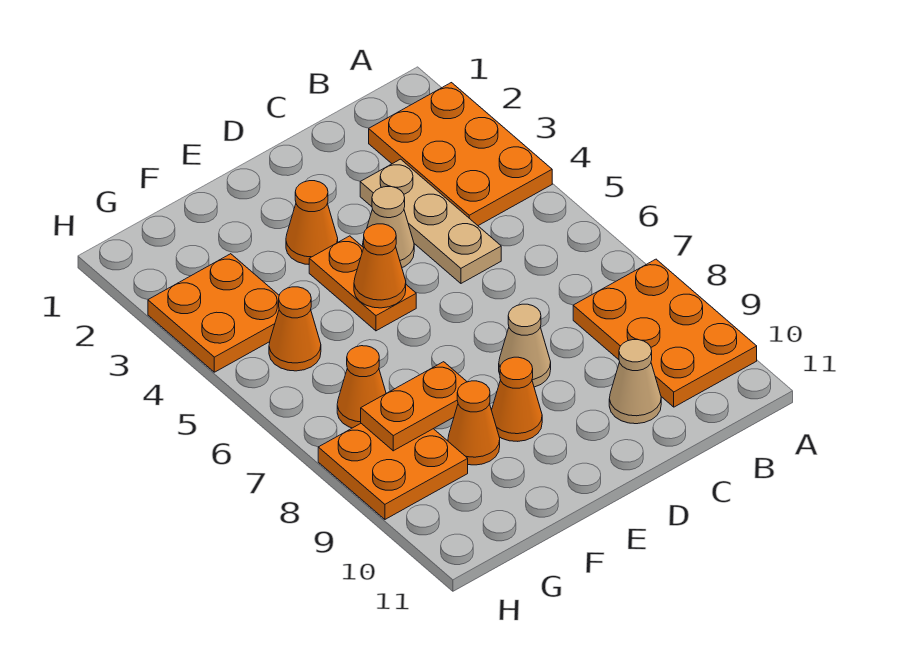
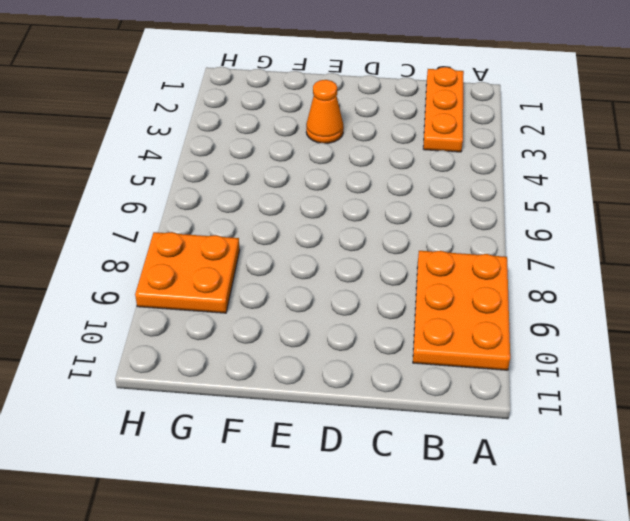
orange plate B1:B3 level 1 -> orange plate A2:B4 level 1
none -> tan plate C3:C5 level 1
none -> tan cone C10 level 1
none -> tan cone D4 level 1

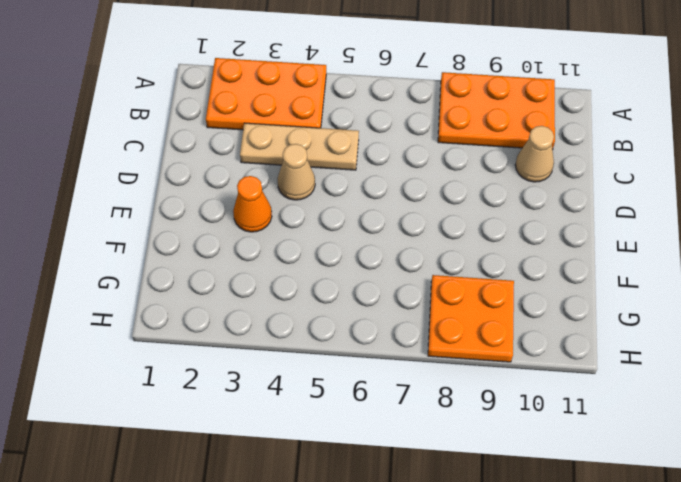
none -> tan cone D8 level 1
none -> orange plate E4:E5 level 1
none -> orange cone E9 level 1

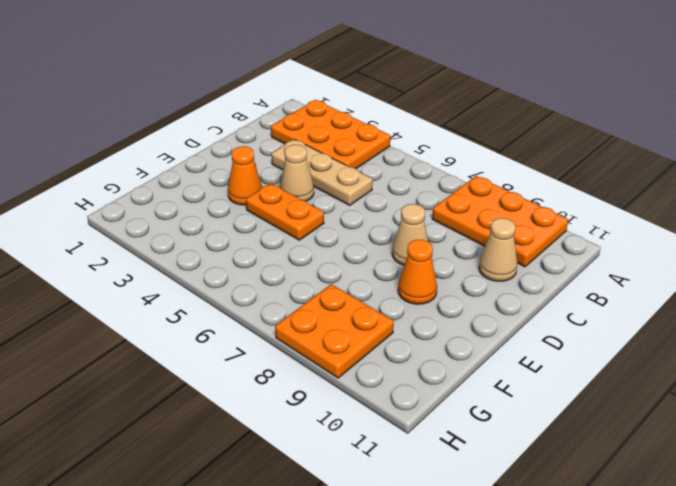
none -> orange cone F9 level 1
none -> orange plate G3:H4 level 1
none -> orange cone G5 level 1

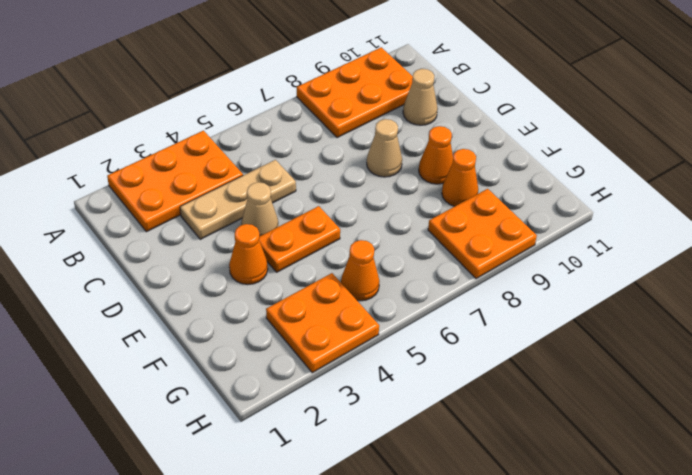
none -> orange cone G7 level 1
none -> orange cone E5 level 2
none -> orange plate F8:G8 level 2

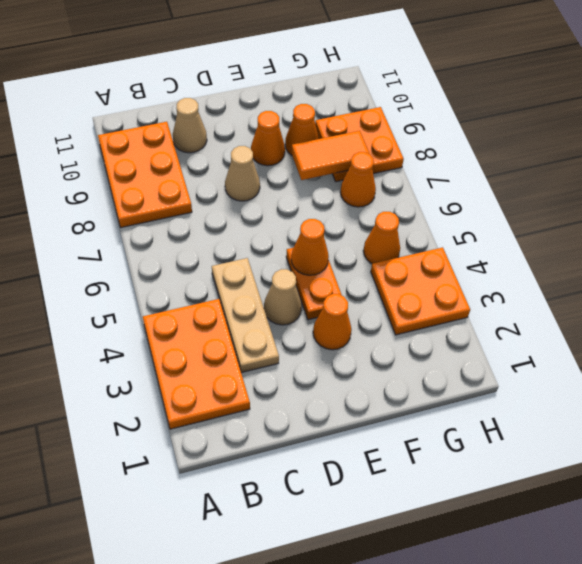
orange tile F8:G8 level 2 -> orange plate F8:G8 level 2

